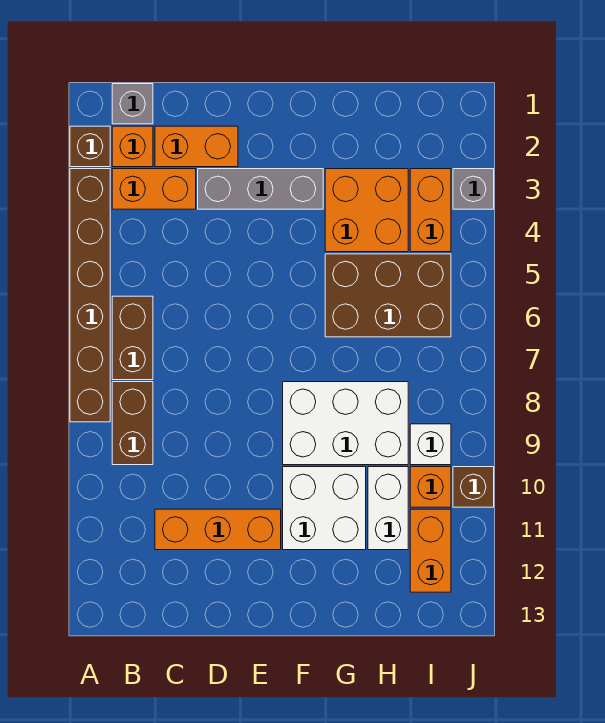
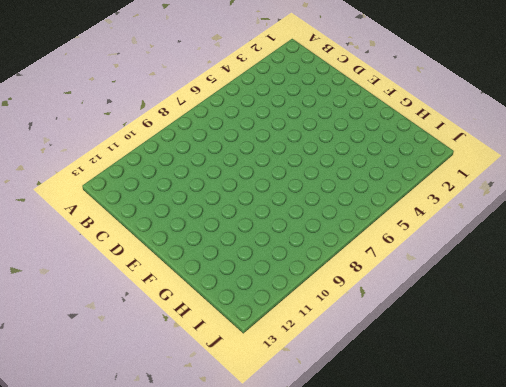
none -> brown brick A2 level 1
none -> brown brick A3:A8 level 1
none -> grey brick B1 level 1

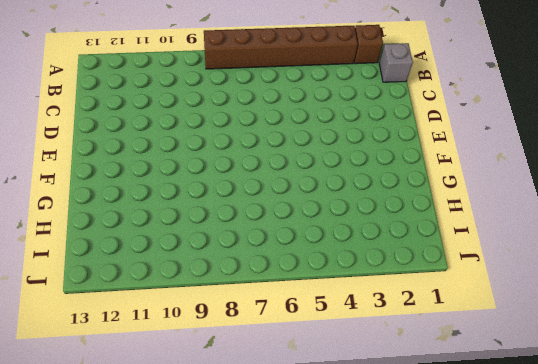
none -> orange brick B2 level 1
none -> orange brick B3:C3 level 1
none -> brown brick B6:B7 level 1

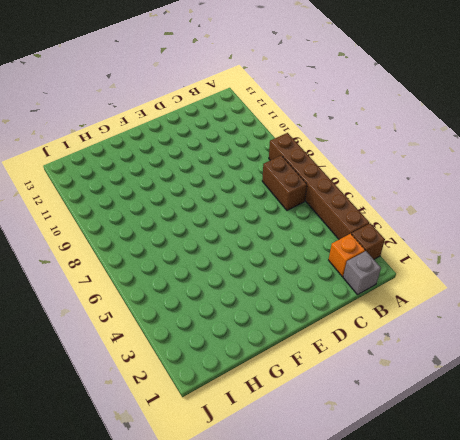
none -> orange brick B3:C3 level 1
none -> brown brick B8:B9 level 1
none -> orange brick C2:D2 level 1

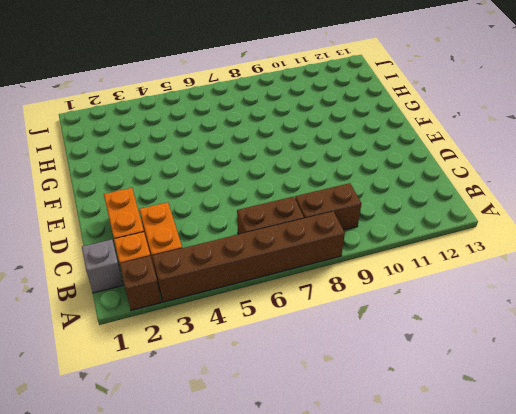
none -> orange brick C11:E11 level 1
none -> grey brick D3:F3 level 1
none -> white brick F8:H9 level 1

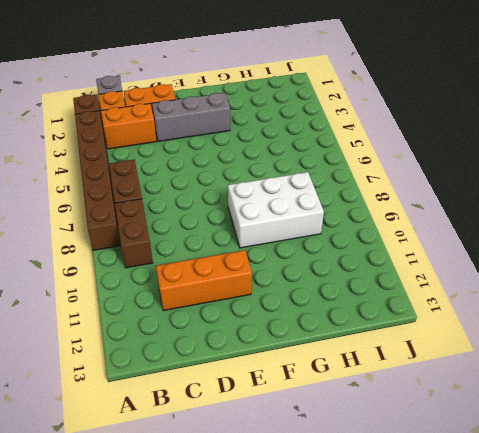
none -> white brick F10:G11 level 1
none -> orange brick G3:H4 level 1
none -> brown brick G5:I6 level 1

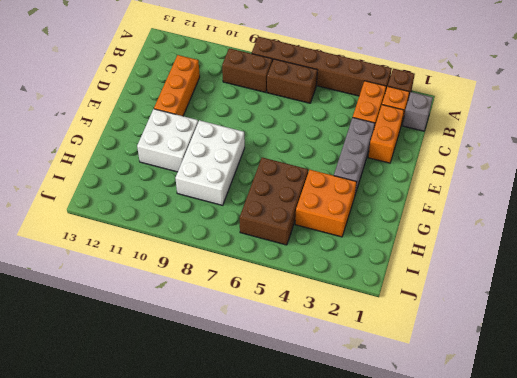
none -> white brick H10:H11 level 1
none -> orange brick I3:I4 level 1
none -> white brick I9 level 1

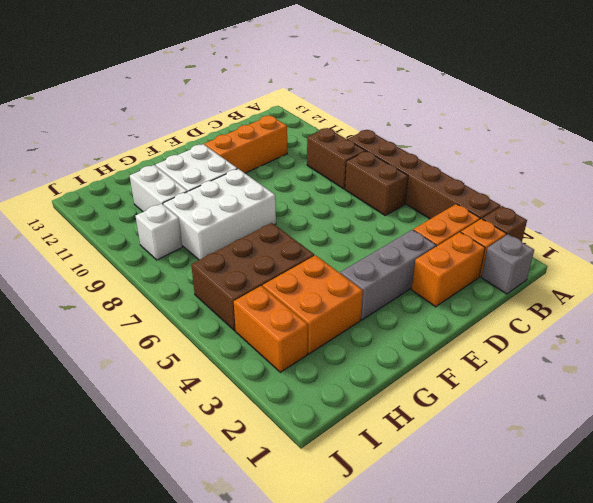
none -> orange brick I10 level 1
none -> orange brick I11:I12 level 1
none -> grey brick J3 level 1

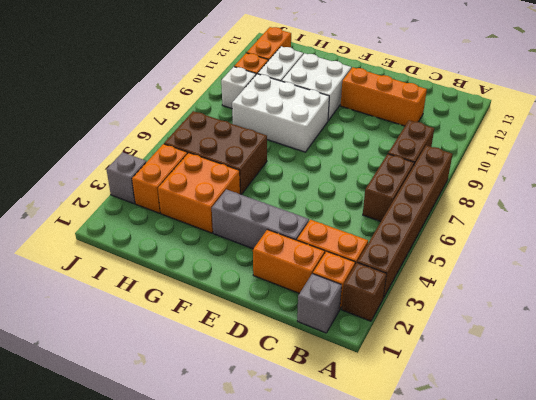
none -> brown brick J10 level 1

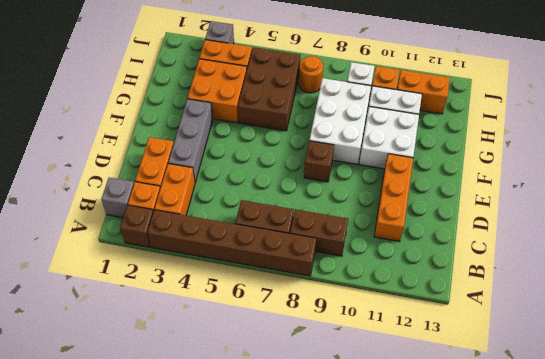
brown brick E8 level 1 -> brown brick J10 level 1
orange round brick I7 level 1 -> none

